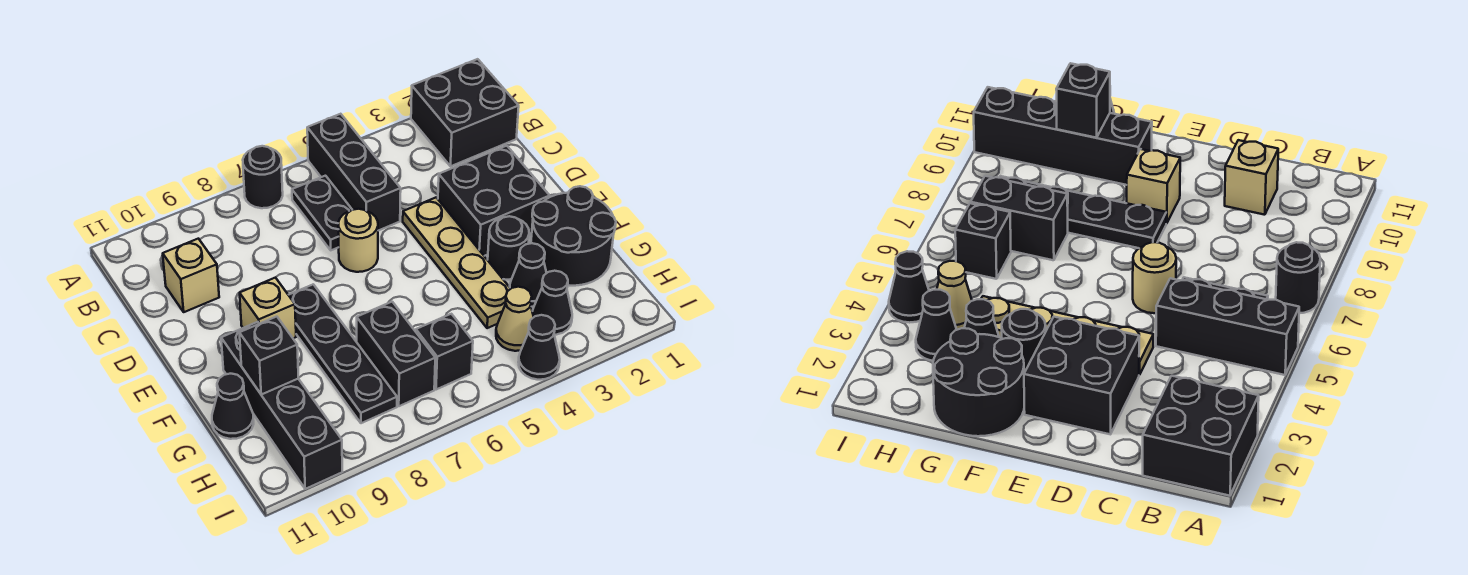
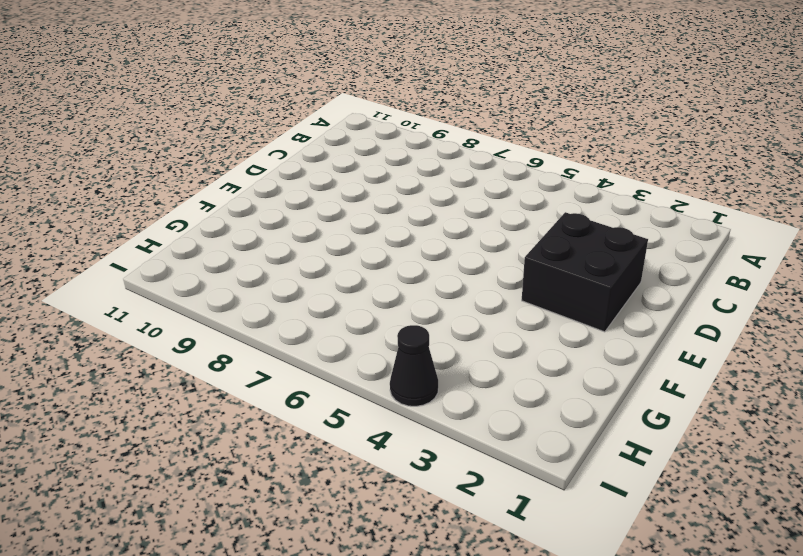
none -> black brick A1:B2 level 1
none -> black brick A5:C5 level 1
none -> black round brick A7 level 1

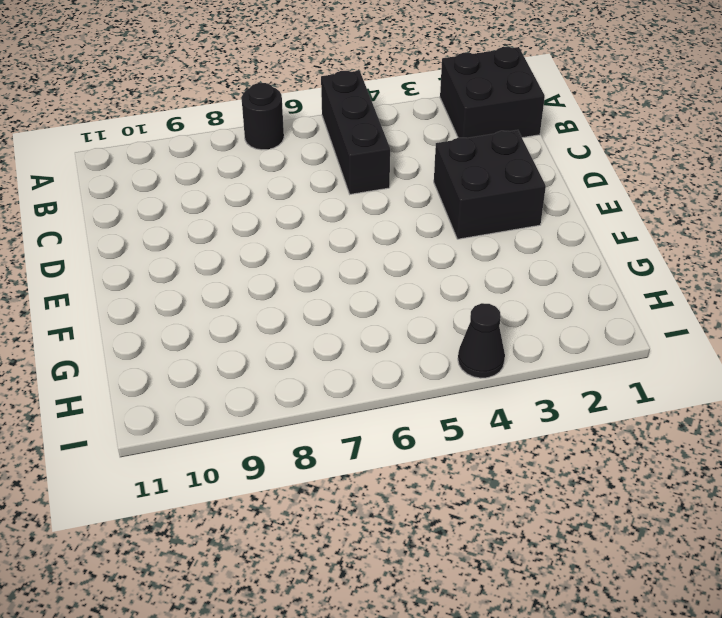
none -> black plate B6:C6 level 1
none -> tan brick C10 level 1
none -> tan plate D4:G4 level 1

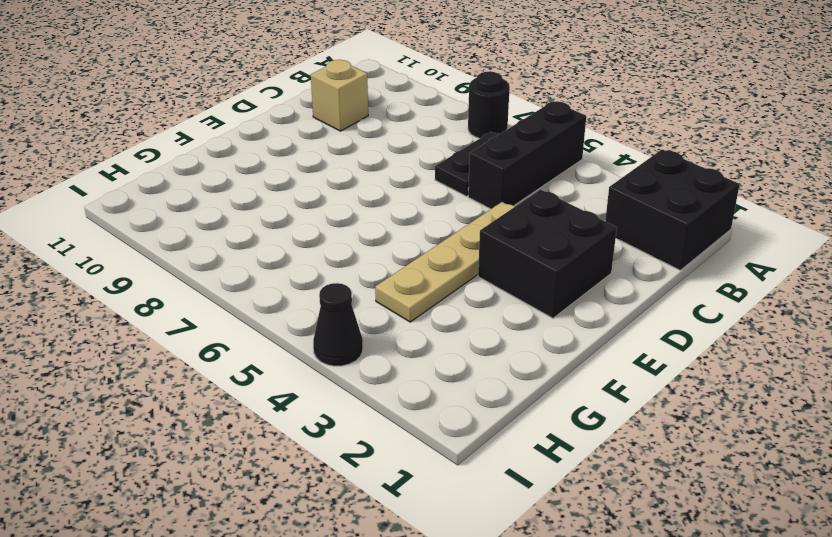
none -> tan round brick D6 level 1
none -> black plate E8:H8 level 1
none -> tan brick E9 level 1

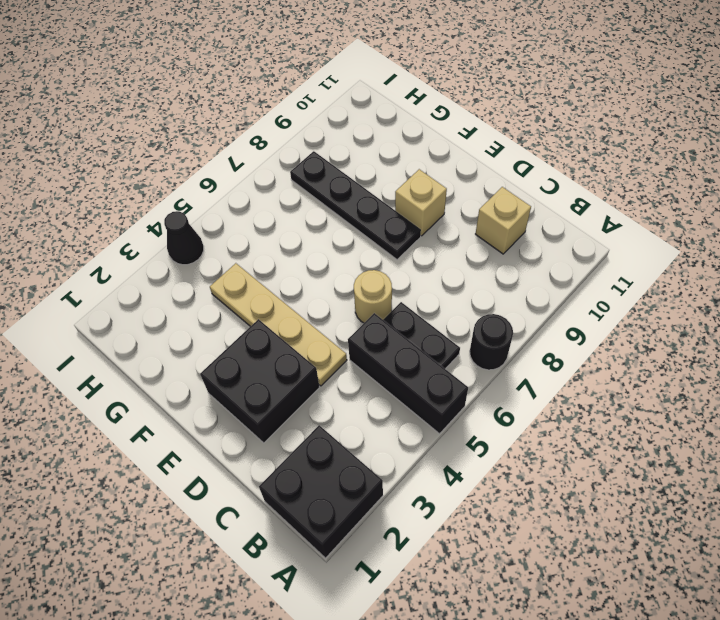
none -> black round brick F1:G2 level 1
none -> black round brick F3 level 1
none -> black brick F10:I10 level 1

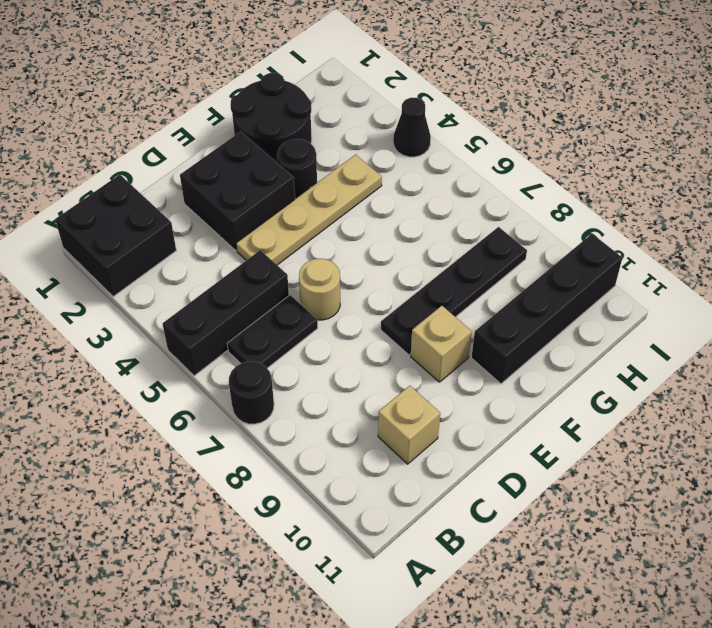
none -> black cone G3 level 1
none -> black brick G7:H7 level 1
none -> black cone G11 level 1

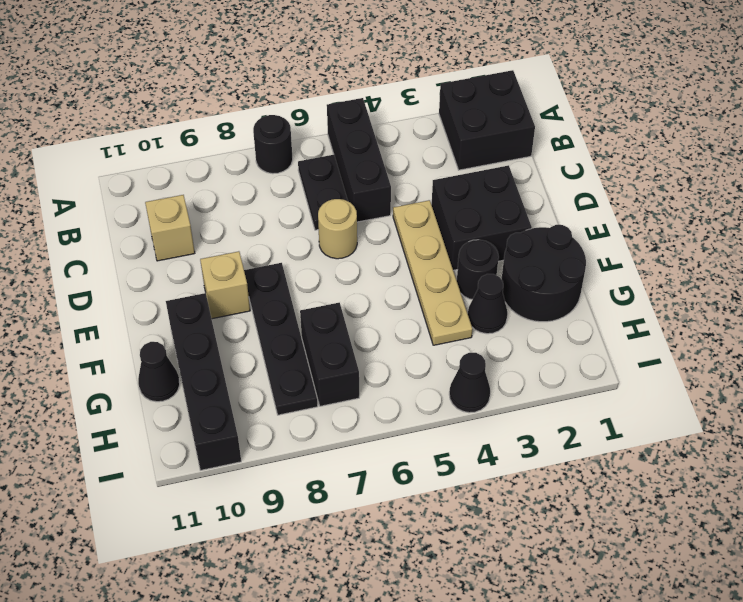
none -> black cone H3 level 1
none -> tan cone H4 level 1
none -> black brick H6 level 1

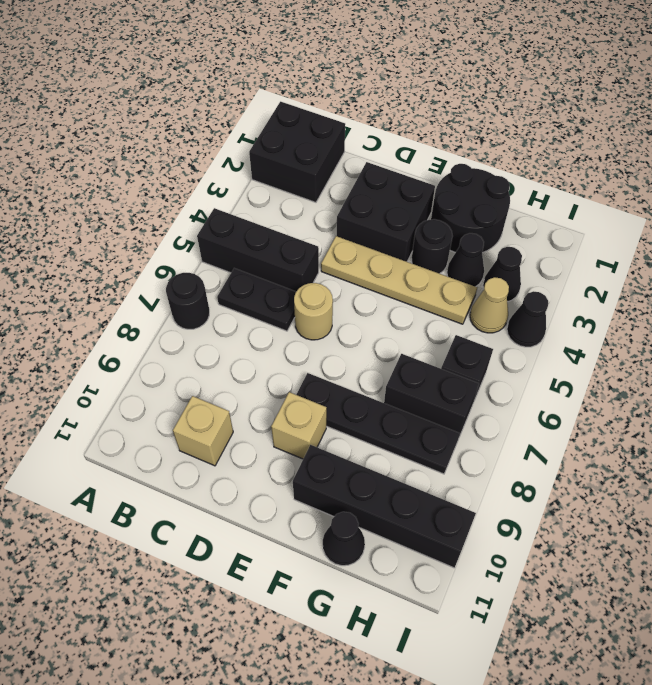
none -> black brick G10 level 2

